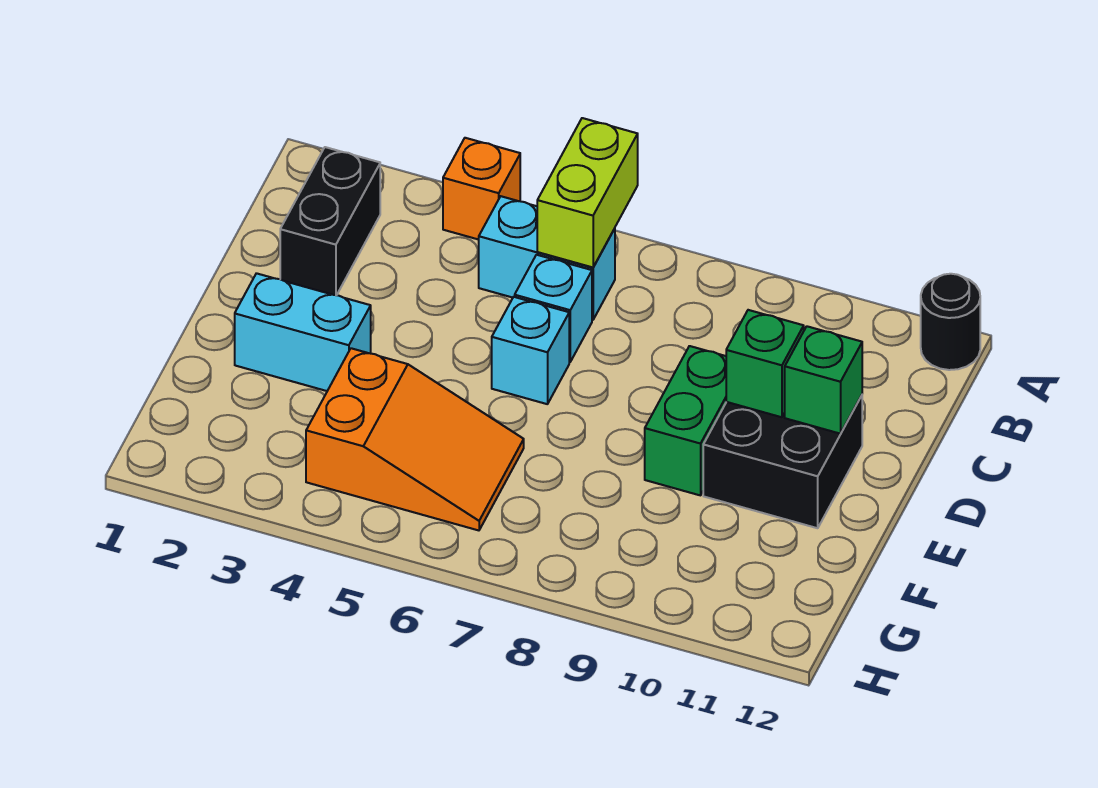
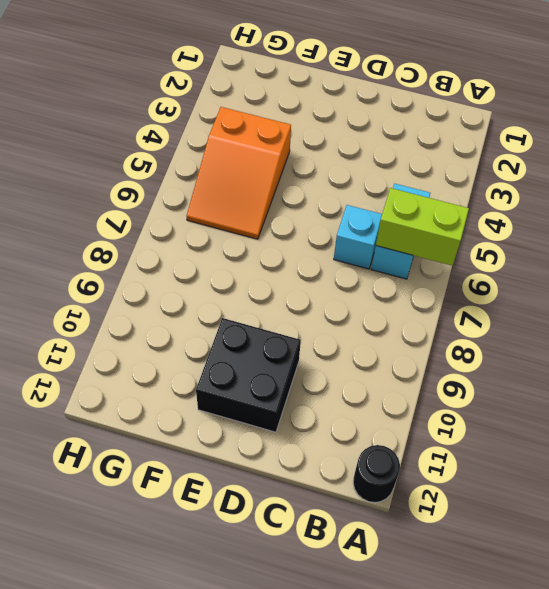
none -> orange brick A4 level 1
none -> black brick B2:C2 level 1
none -> cyan brick D6 level 1

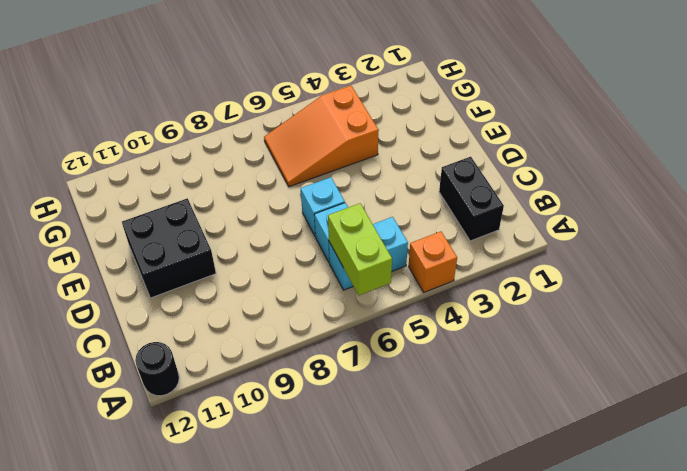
none -> green brick D9:E9 level 1
none -> cyan brick E2:E3 level 1
none -> green brick D10 level 2

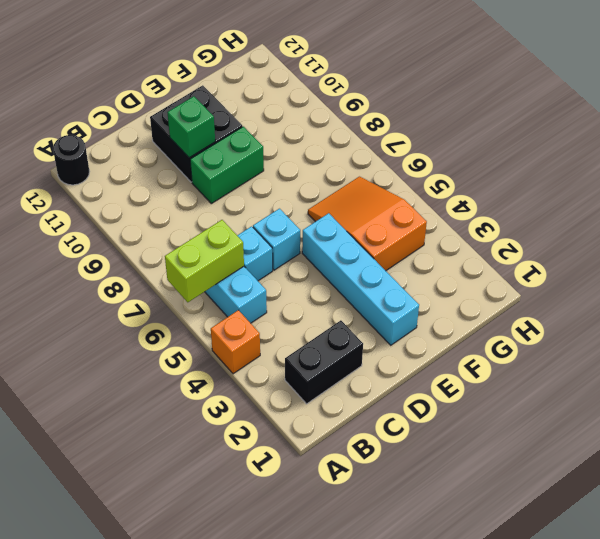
cyan brick E2:E5 level 1 -> cyan brick E2:E3 level 1
none -> green brick D11 level 2

